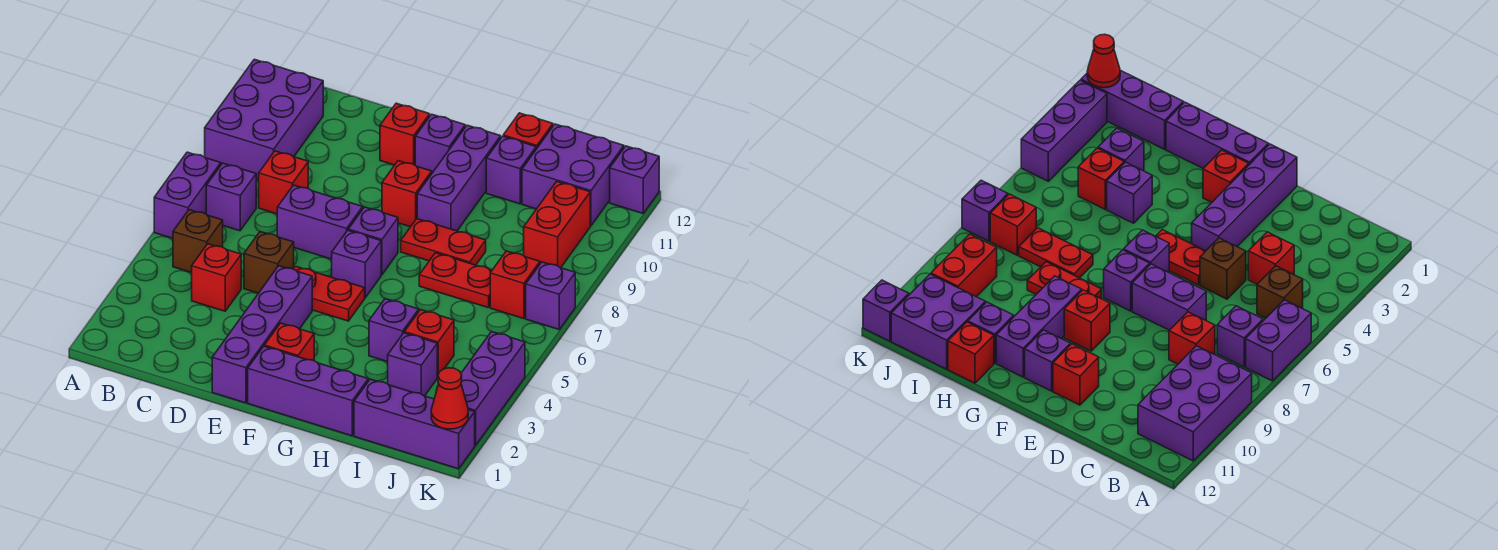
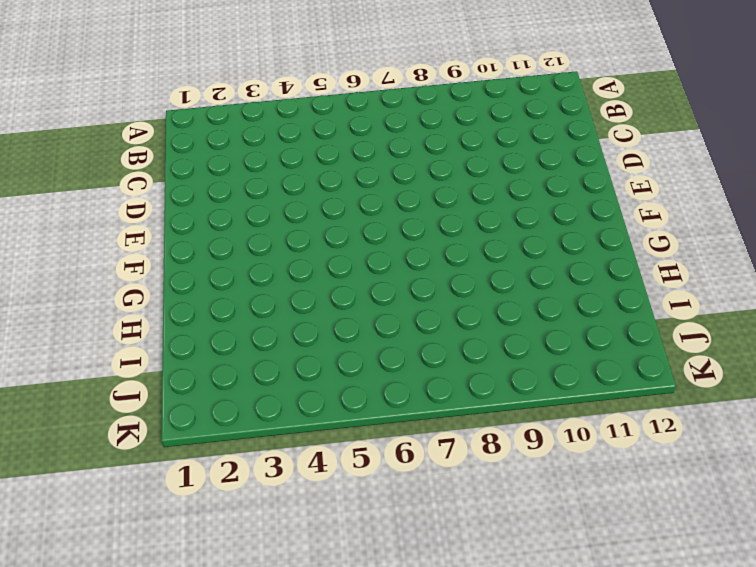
none -> purple brick A6:A7 level 1
none -> purple brick A9:B11 level 1
none -> brown brick B5 level 1
none -> purple brick B7 level 1

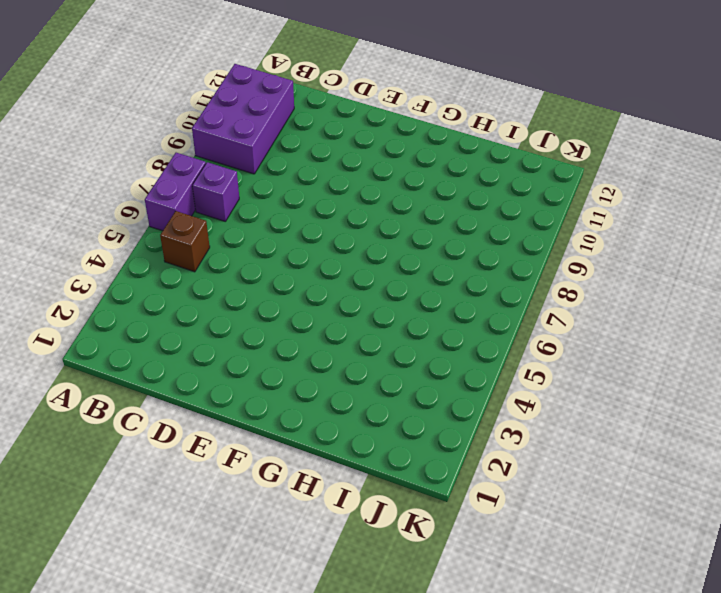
none -> red brick C4 level 1
none -> red brick C8 level 1
none -> brown brick D5 level 1
none -> purple brick D7:E7 level 1

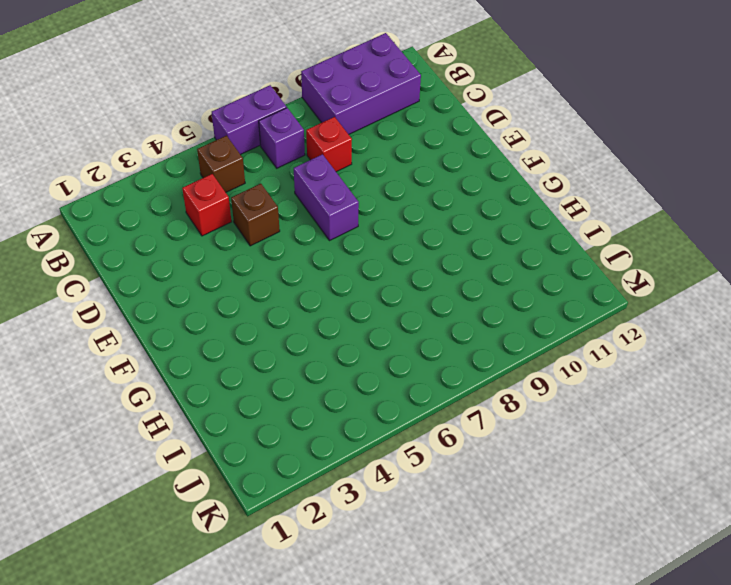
none -> purple brick E1:E4 level 1
none -> red plate E5:F5 level 1
none -> red brick E11 level 1
none -> purple brick F1:H1 level 1

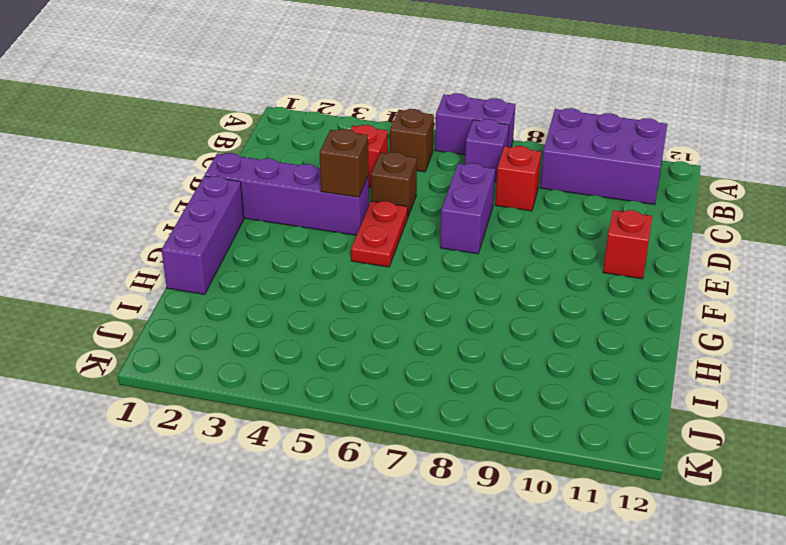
brown brick E4 level 2 -> none
none -> red brick F2 level 1
none -> purple brick F6 level 1
none -> purple brick F7 level 1
none -> red brick F9 level 1

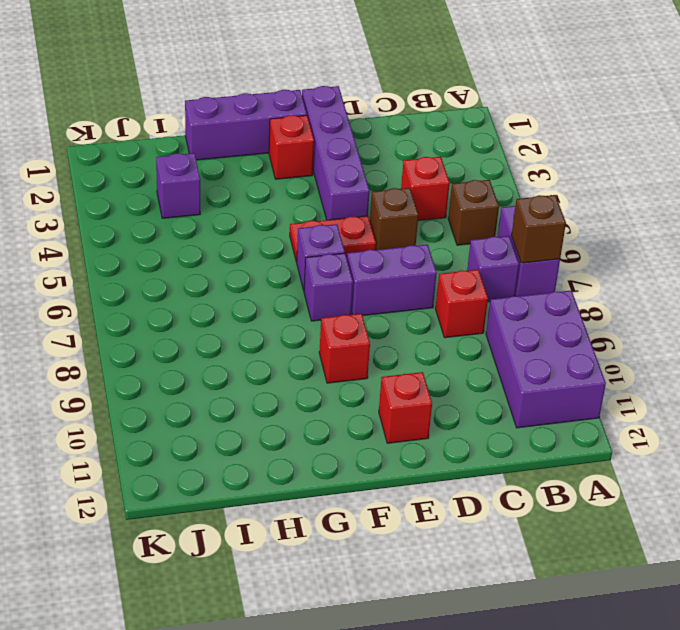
brown brick A7 level 2 -> none
none -> purple brick F11 level 1
none -> red plate G8:H8 level 1
none -> purple brick G9:G11 level 1
none -> purple brick H4 level 1

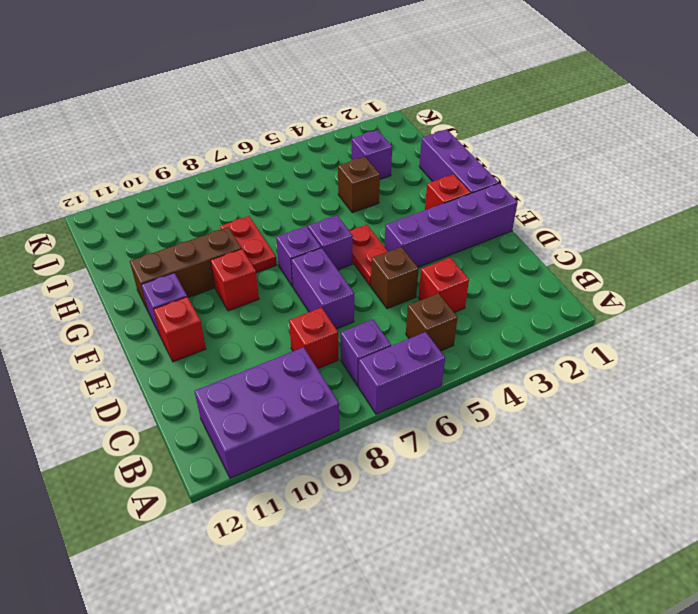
brown brick G9:G11 level 1 -> purple brick G9:G11 level 1
brown brick H4 level 1 -> purple brick H4 level 1
none -> red plate H7:I7 level 1
none -> purple brick H11 level 1
none -> red brick H12 level 1
none -> purple brick I1:K1 level 1

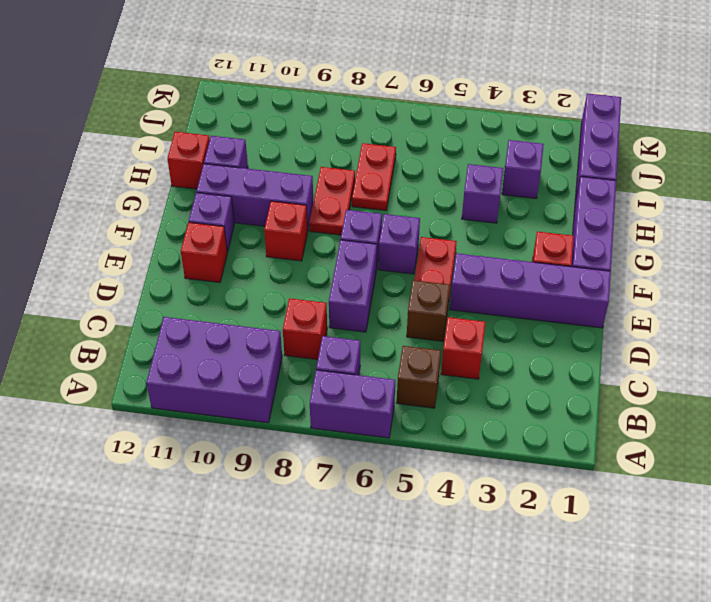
none -> red brick I4 level 1
none -> purple brick I11:J12 level 1
none -> red brick J7 level 1
none -> red brick J9:J10 level 1

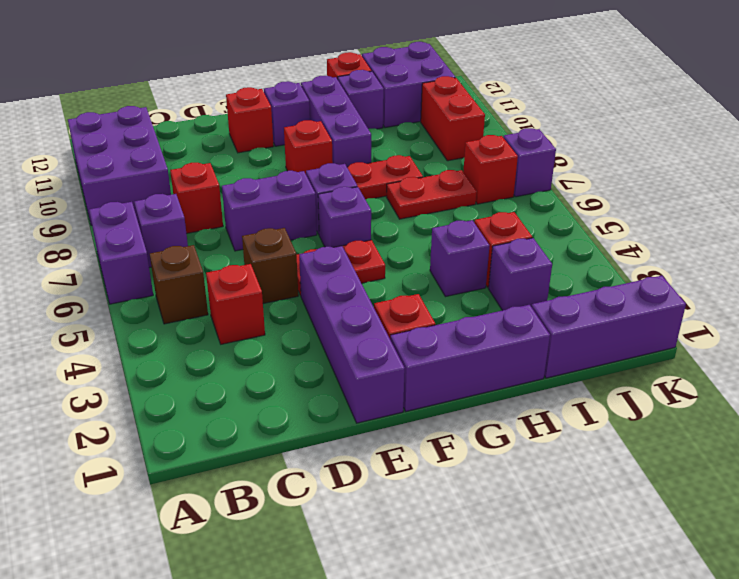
none -> purple brick K2:K4 level 1
none -> purple brick K12 level 1
none -> red cone K1 level 2

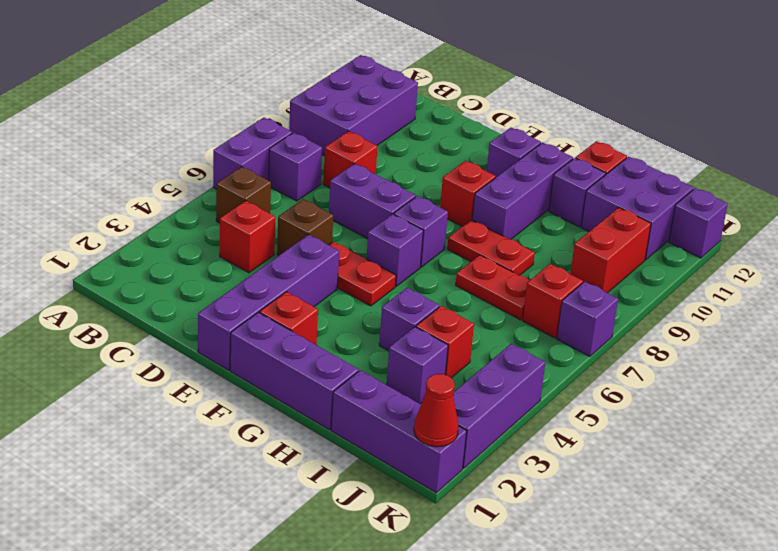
none -> red brick E11 level 1

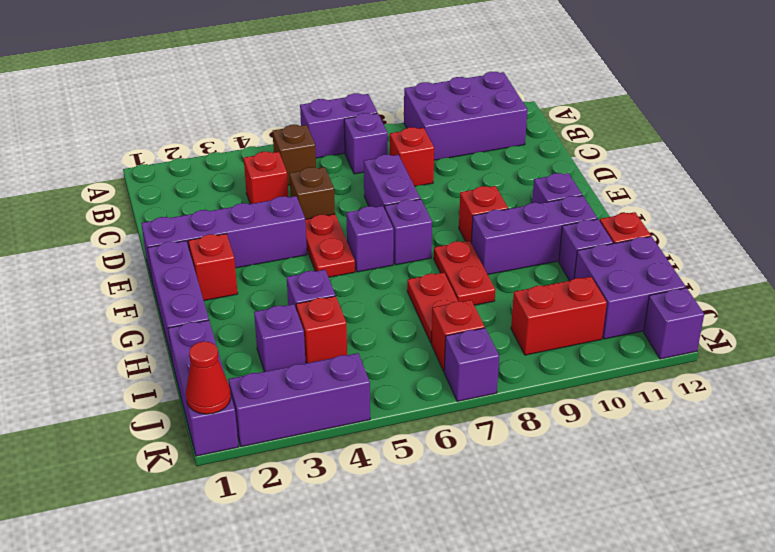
none -> red brick E11 level 1

